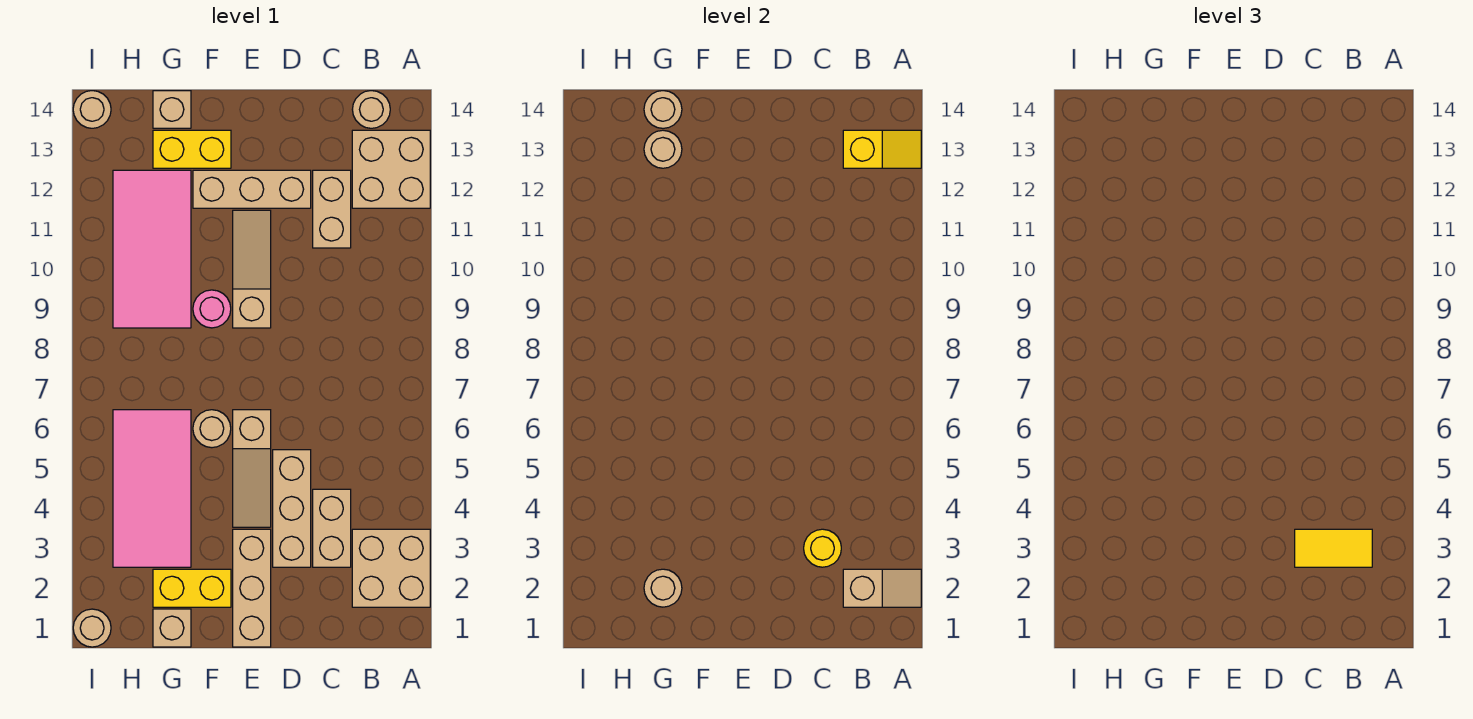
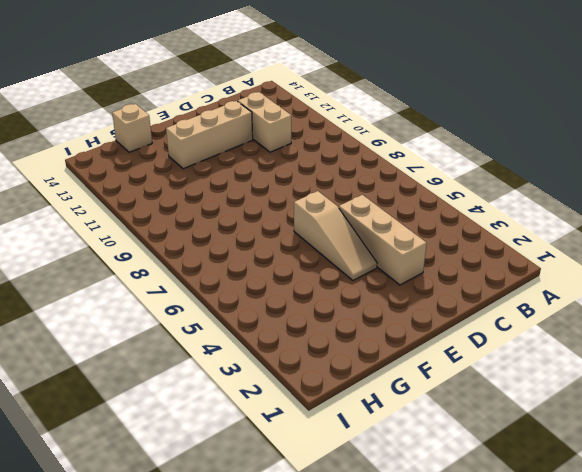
none -> tan brick A2:B3 level 1
none -> tan brick A12:B13 level 1
none -> tan round brick B14 level 1

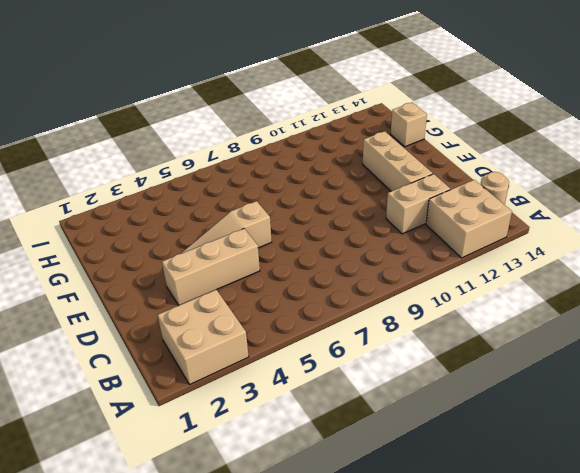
none -> tan brick C3:C4 level 1
none -> tan brick E1:E3 level 1
none -> tan slope E9:E11 level 1 top 9

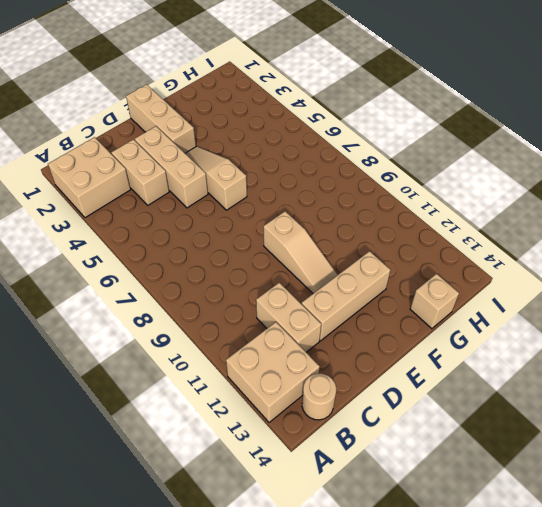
none -> yellow brick F2:G2 level 1
none -> tan round brick F6 level 1
none -> pink round brick F9 level 1

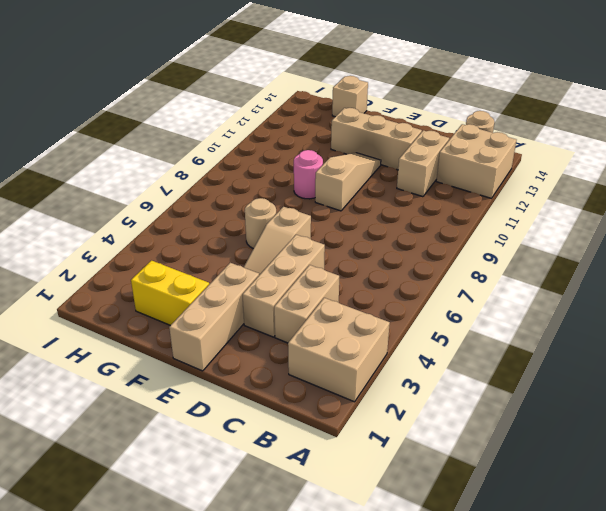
none -> yellow brick F13:G13 level 1
none -> tan brick G1 level 1
none -> pink tile G3:H6 level 1

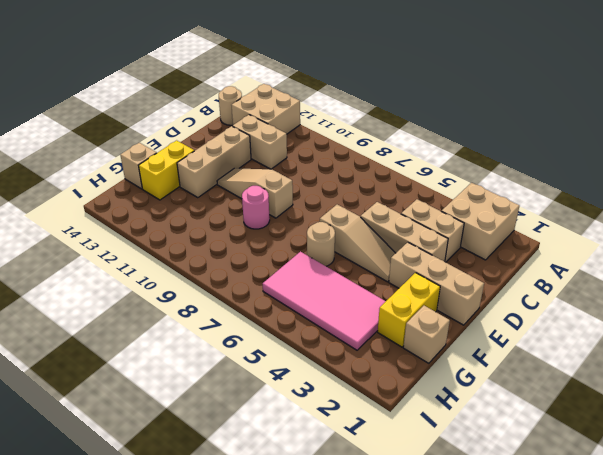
none -> pink tile G9:H12 level 1
none -> tan round brick I1 level 1
none -> tan round brick I14 level 1

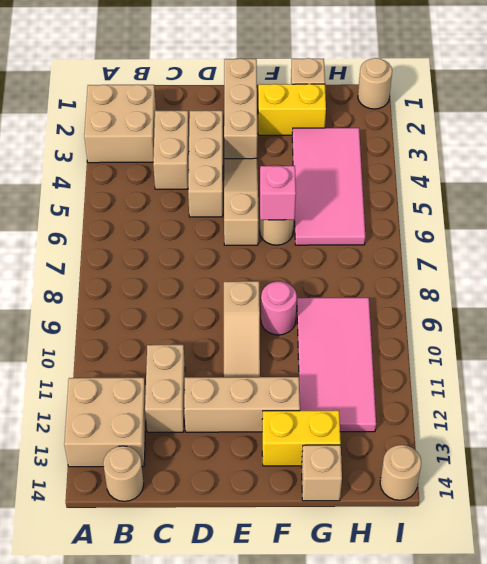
pink brick F6 level 2 -> none
none -> tan slope A2:B2 level 2 top B
none -> yellow slope A13:B13 level 2 top B
none -> yellow round brick C3 level 2

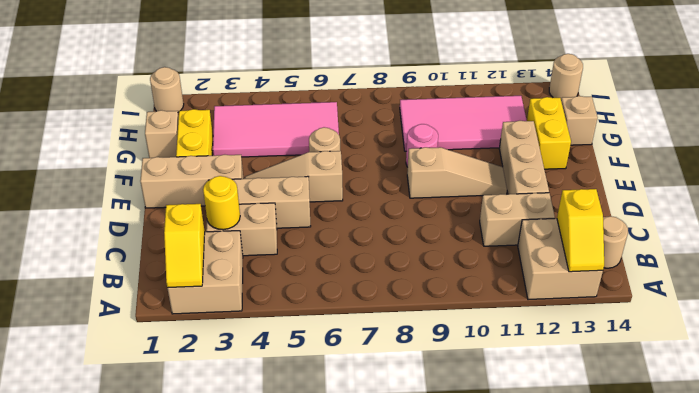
yellow slope A2:B2 level 2 top B -> tan slope A2:B2 level 2 top B
none -> tan round brick G2 level 2
none -> tan round brick G13 level 2
none -> tan round brick G14 level 2

